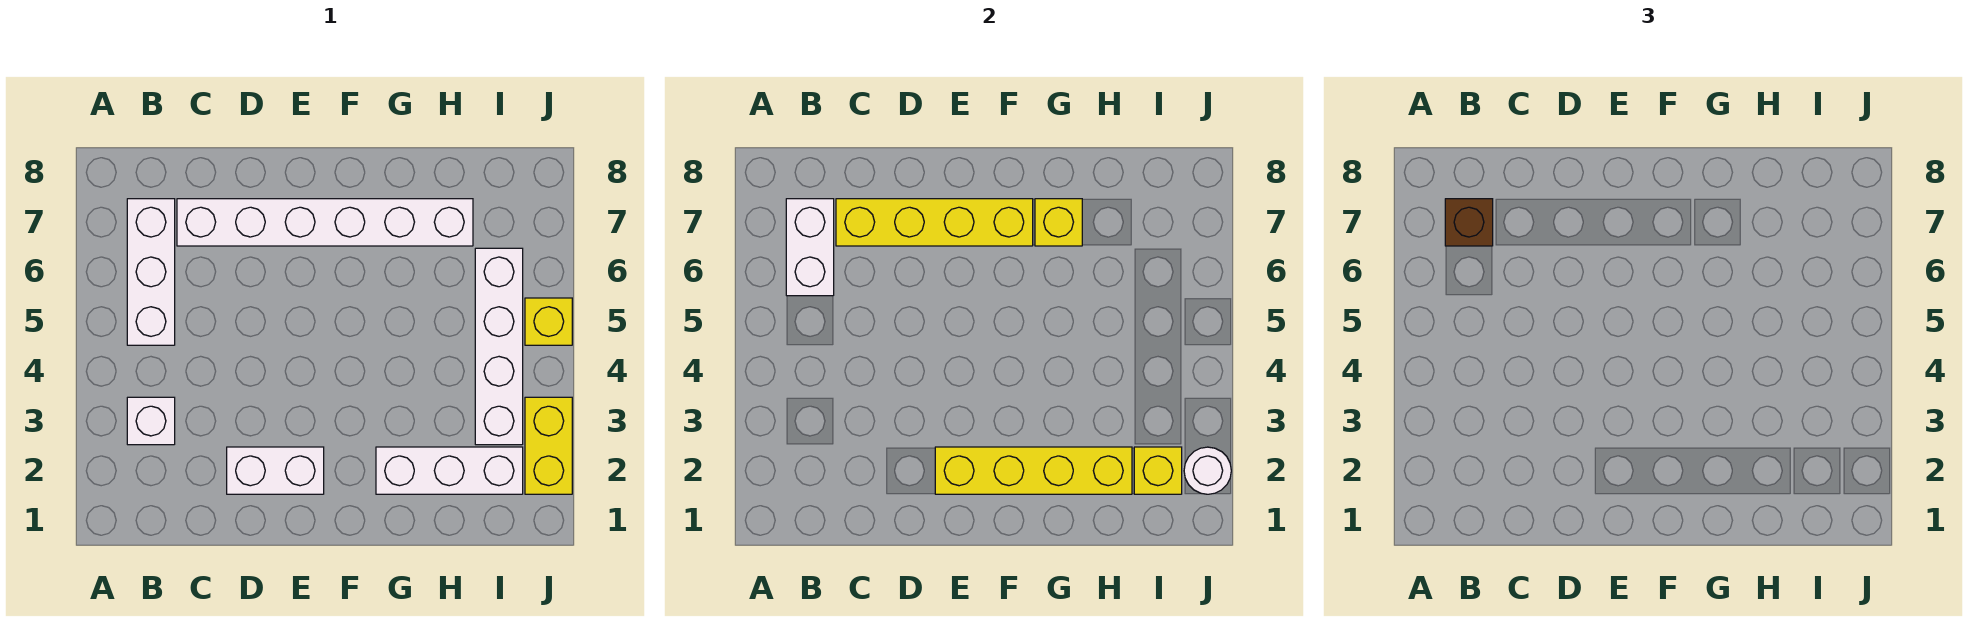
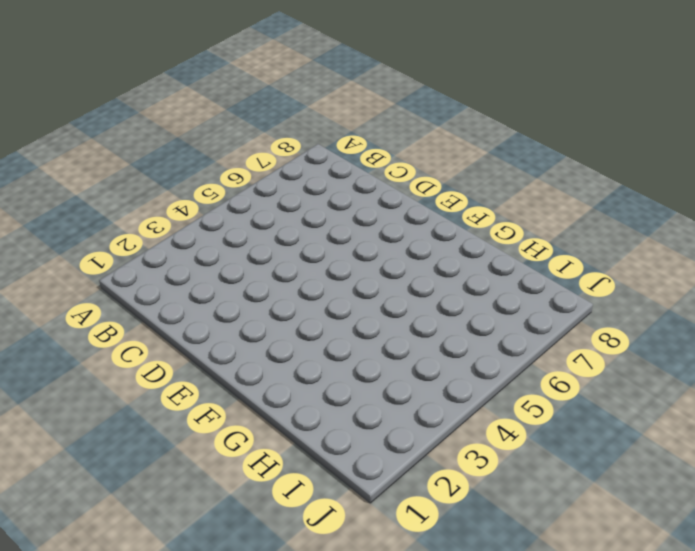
none -> white brick B3 level 1
none -> white brick B5:B7 level 1
none -> white brick C7:H7 level 1

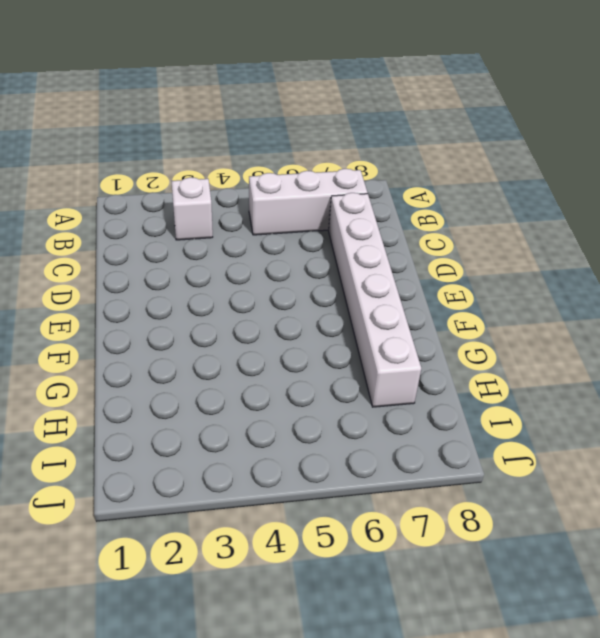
none -> white brick D2:E2 level 1
none -> white brick G2:I2 level 1
none -> white brick I3:I6 level 1

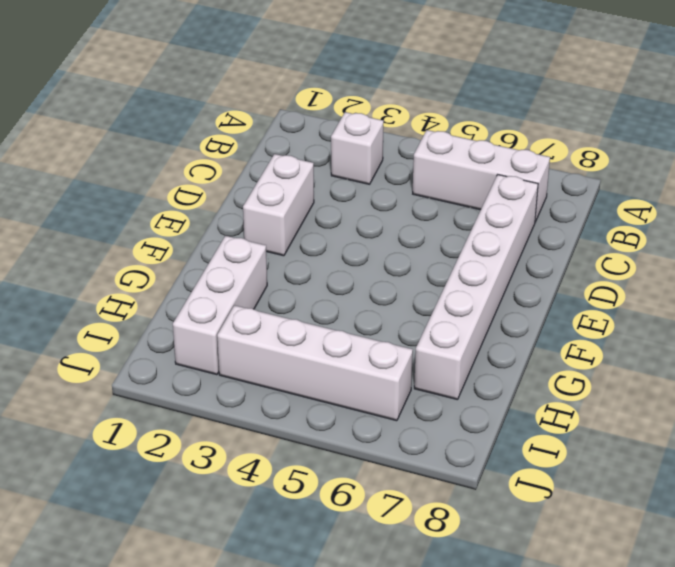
none -> yellow brick J2:J3 level 1
none -> yellow brick J5 level 1
none -> white brick B6:B7 level 2

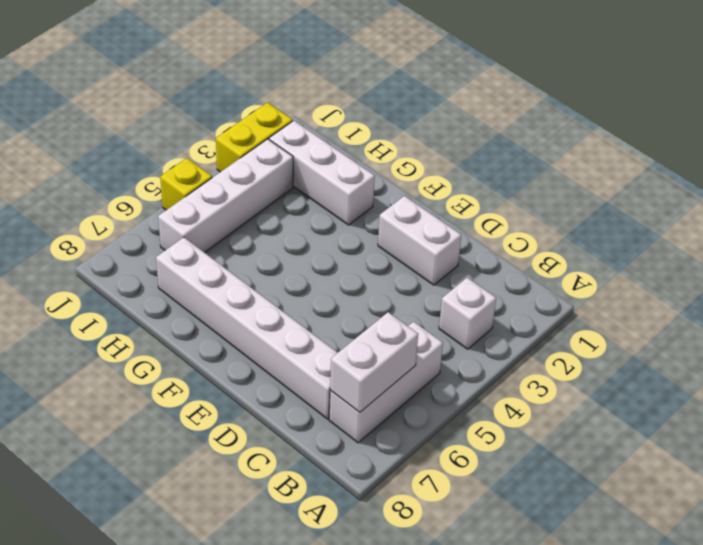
none -> yellow brick C7:F7 level 2
none -> yellow brick E2:H2 level 2
none -> yellow brick G7 level 2

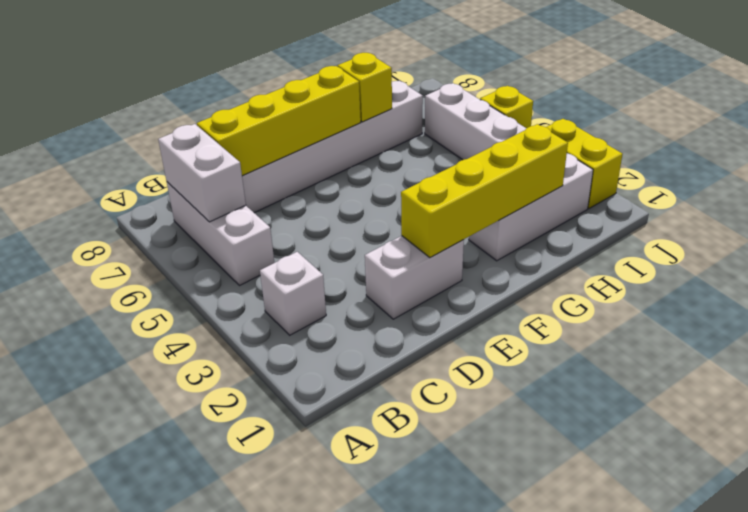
none -> yellow brick I2 level 2
none -> white round brick J2 level 2
none -> brown brick B7 level 3

